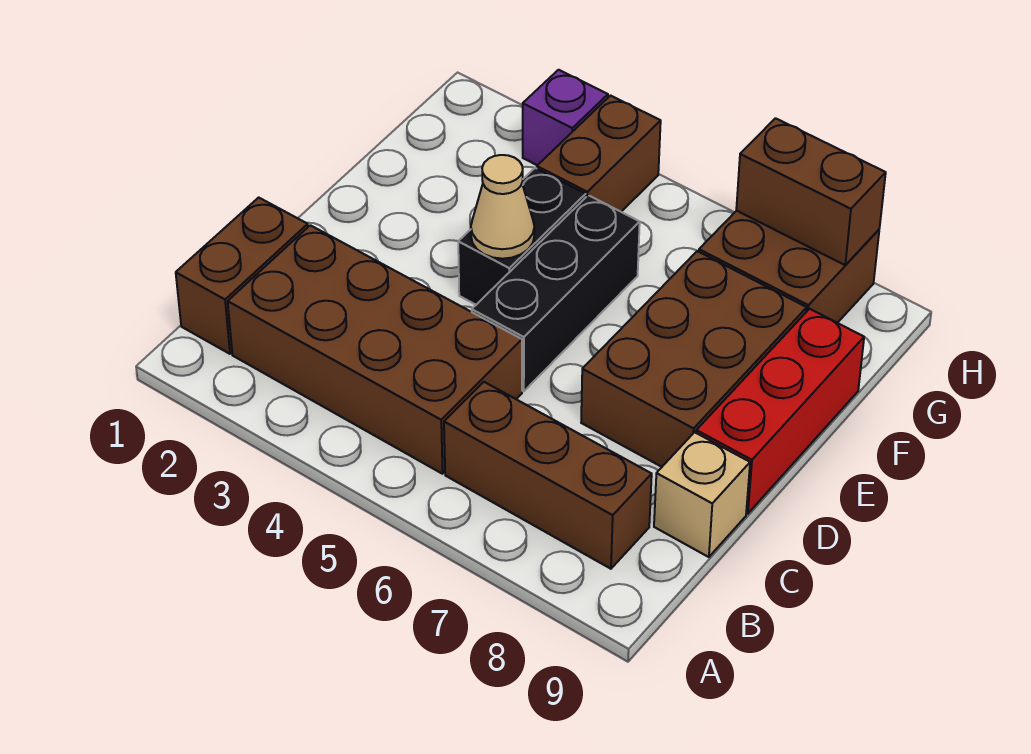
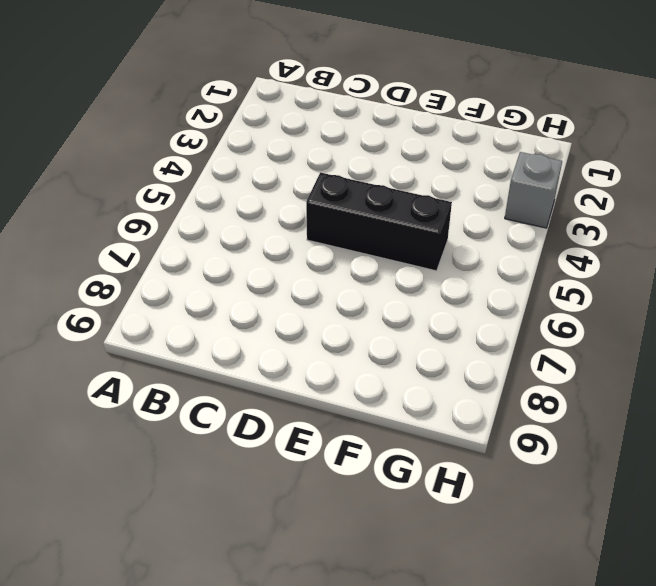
grey brick H3 level 1 -> purple brick H3 level 1
none -> brown brick B1:C1 level 1
none -> brown brick B2:C5 level 1
none -> brown brick B6:B8 level 1

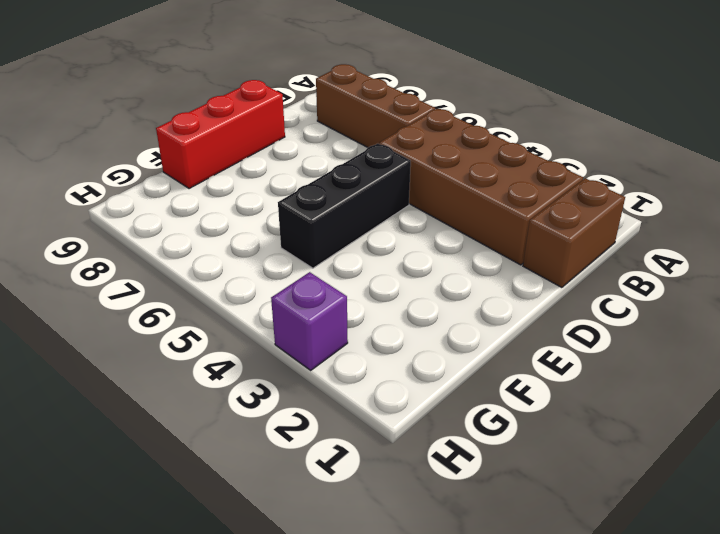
none -> tan brick C9 level 1
none -> brown brick D7:F8 level 1
none -> black brick E4:F4 level 1

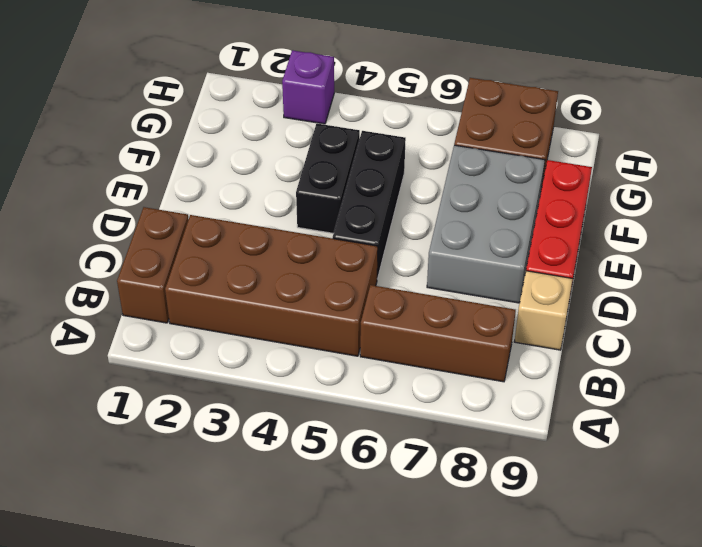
grey brick D7:F8 level 1 -> brown brick D7:F8 level 1
none -> brown brick G4:H4 level 1
none -> tan cone E4 level 2
none -> brown brick H7:H8 level 2

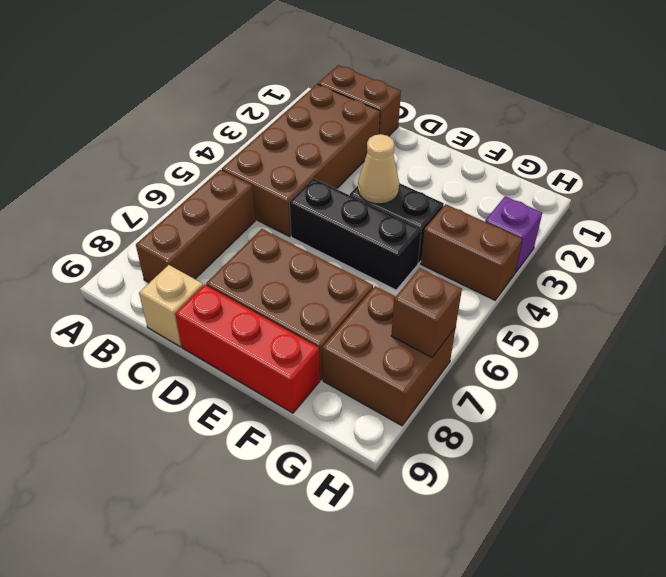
brown brick H7 level 2 -> brown brick H7:H8 level 2

